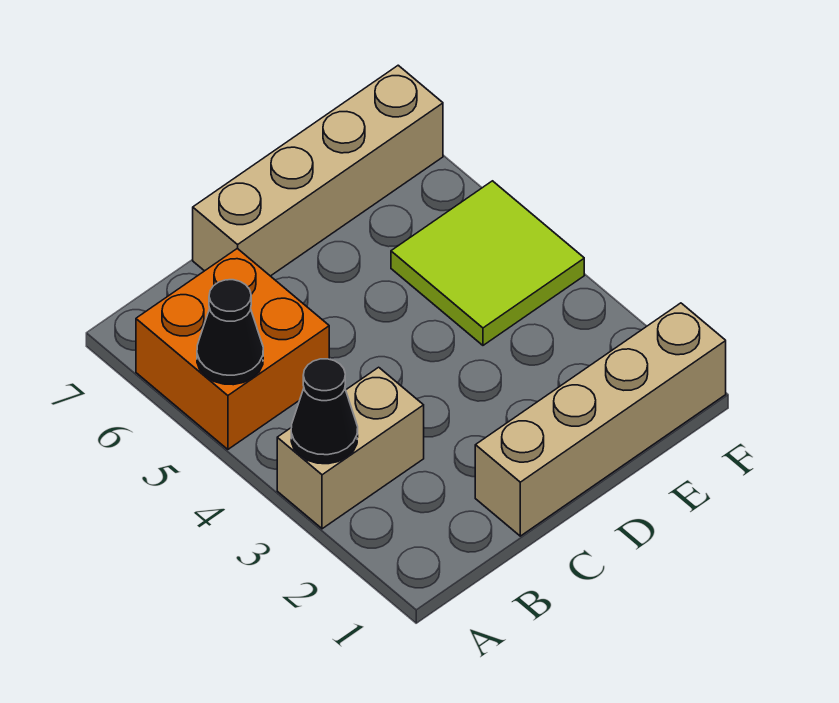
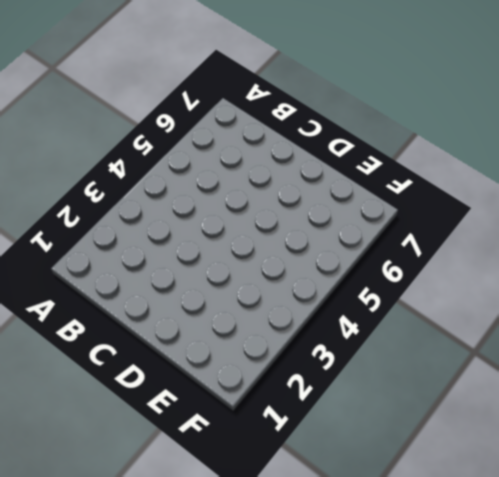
none -> tan brick A3:B3 level 1
none -> orange brick A5:B6 level 1

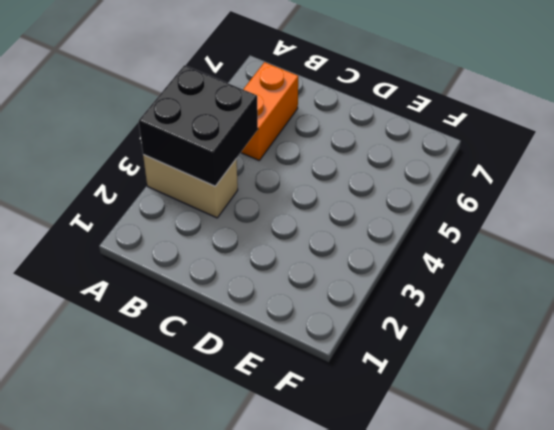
black brick A3:B4 level 2 -> black cone A3 level 2
orange brick B5:B6 level 1 -> orange brick A5:B6 level 1
none -> tan brick C1:F1 level 1
none -> tan brick C7:F7 level 1

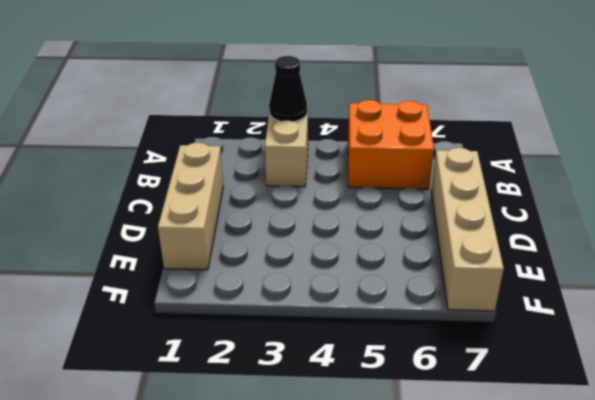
tan brick C1:E1 level 1 -> tan brick C1:F1 level 1
none -> lime tile E4:F5 level 1
none -> black cone A5 level 2

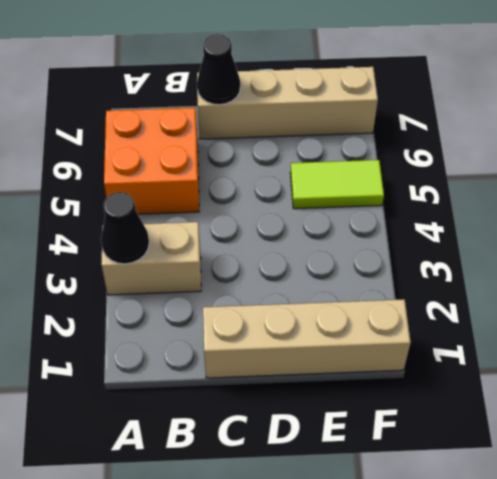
black cone C7 level 2 -> black cone A5 level 2
lime tile E5:F5 level 1 -> lime tile E4:F5 level 1

